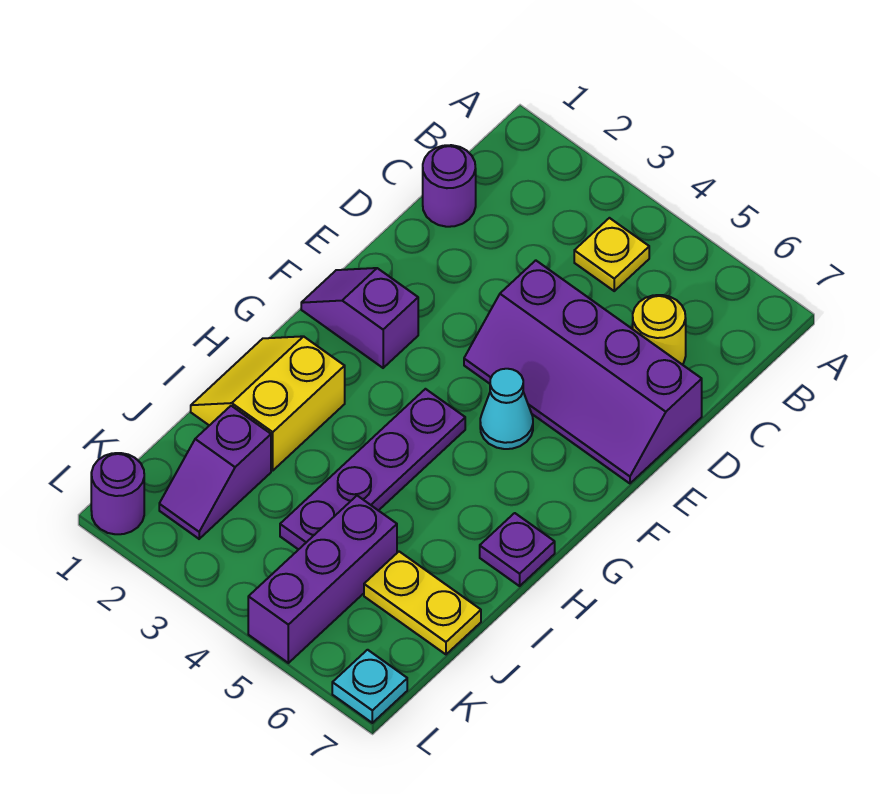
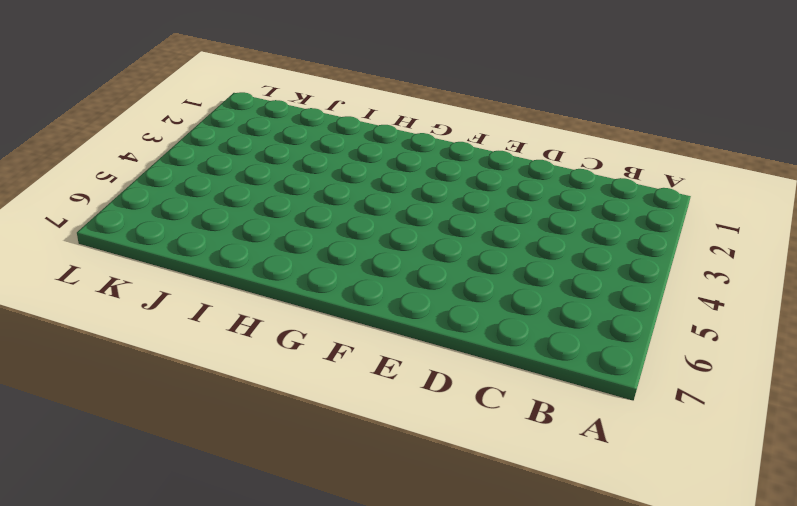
none -> yellow plate B4 level 1
none -> purple round brick C1 level 1
none -> yellow round brick C6 level 1

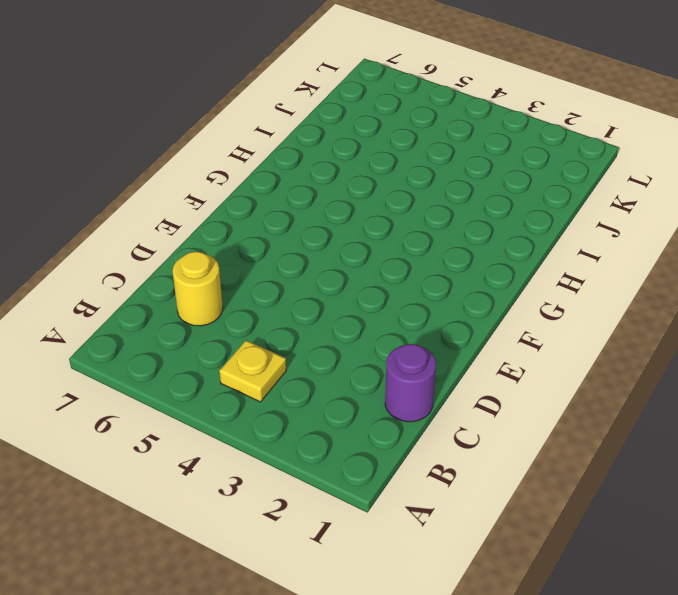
none -> purple slope D4:E7 level 1 top D
none -> purple slope F1:F2 level 1 top 2
none -> cyan cone F5 level 1

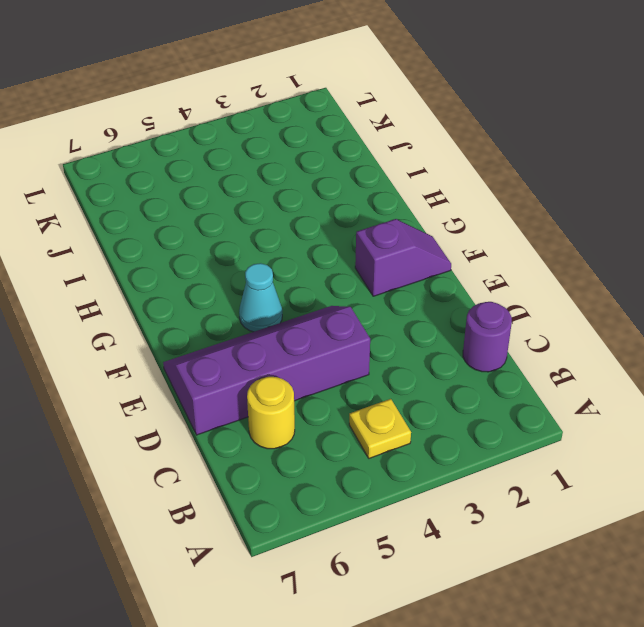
none -> purple plate G4:J4 level 1
none -> yellow slope H1:I2 level 1 top 2
none -> purple plate H7 level 1

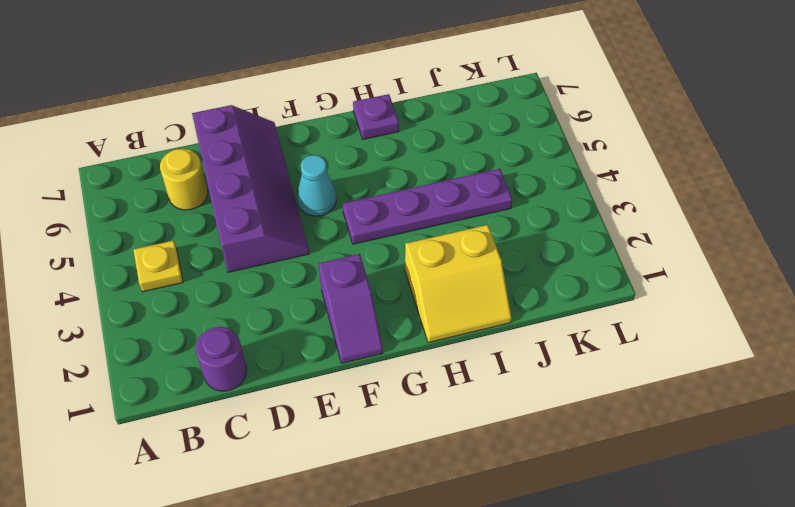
none -> purple slope J2:K2 level 1 top J
none -> purple brick J5:L5 level 1
none -> yellow plate J6:J7 level 1

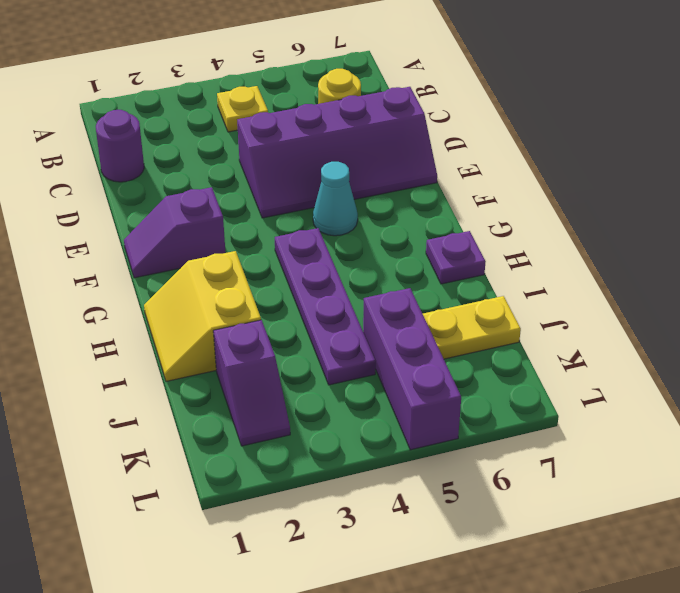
none -> purple round brick L1 level 1
none -> cyan plate L7 level 1

